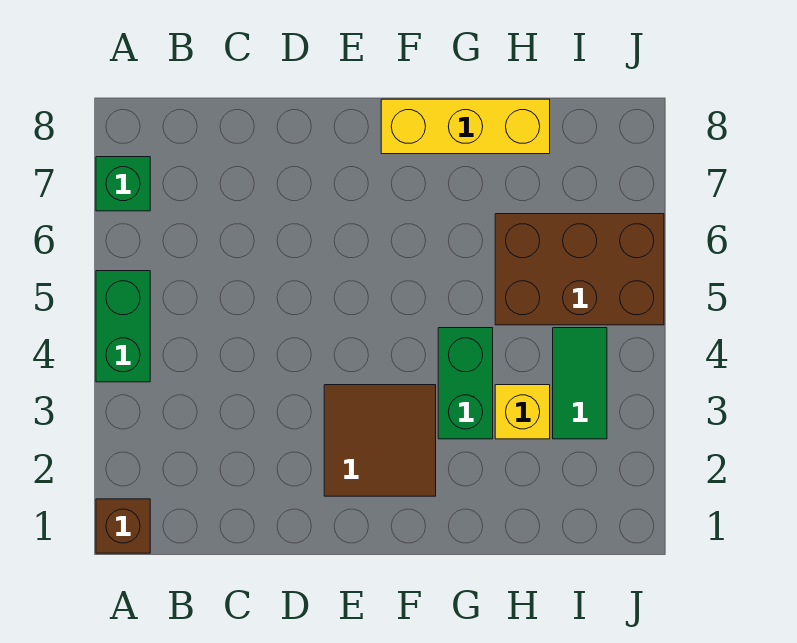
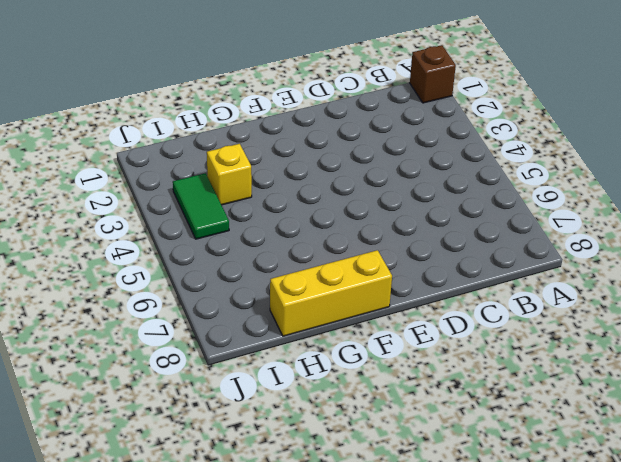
none -> green brick A4:A5 level 1
none -> green brick A7 level 1

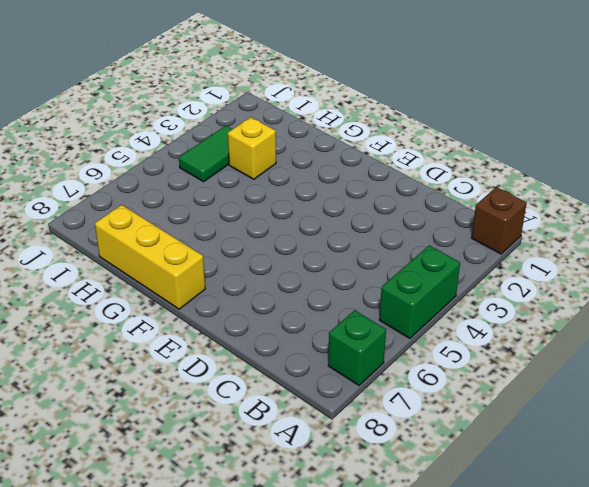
none -> brown tile E2:F3 level 1
none -> green brick G3:G4 level 1

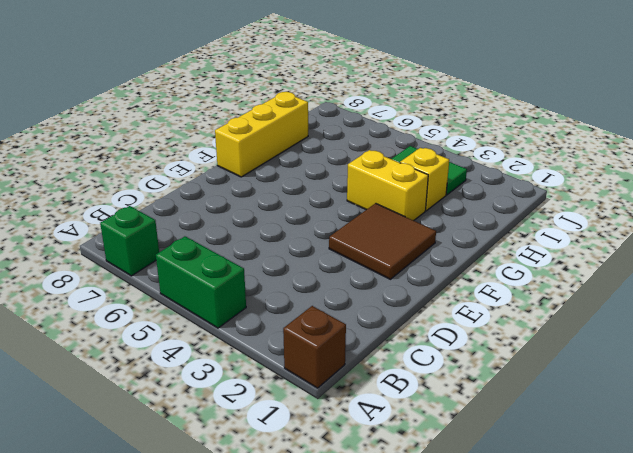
yellow brick G3:G4 level 1 -> green brick G3:G4 level 1
none -> brown brick H5:J6 level 1

